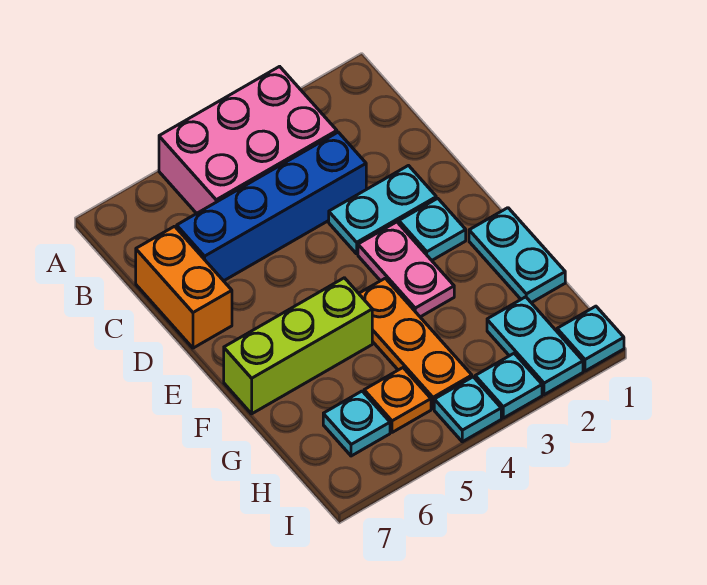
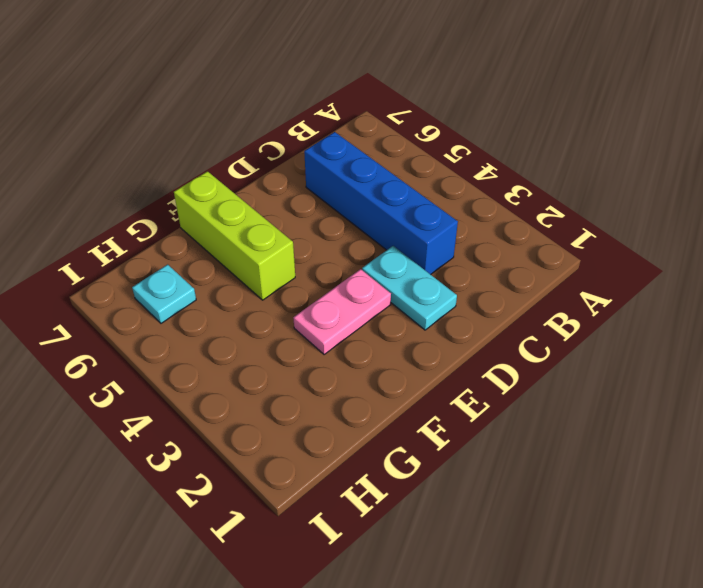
none -> pink brick A3:B5 level 1
none -> orange brick C7:D7 level 1
none -> cyan plate E2 level 1

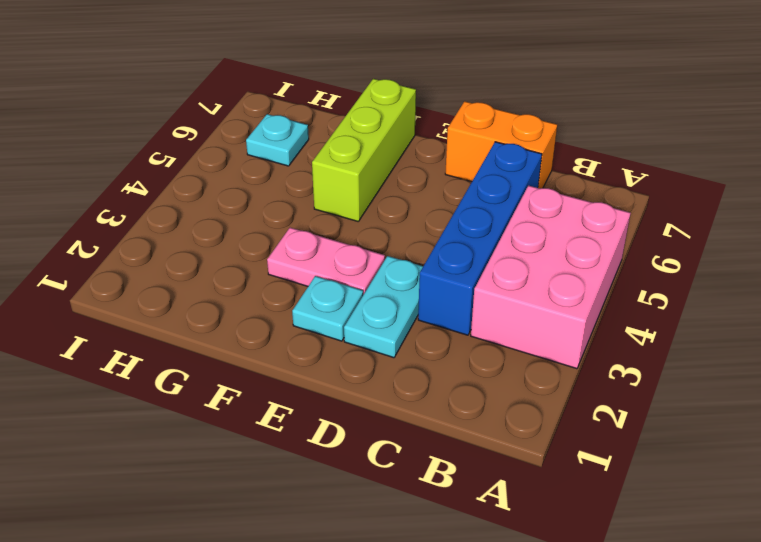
none -> cyan plate F1:G1 level 1
none -> orange plate F4:H4 level 1
none -> cyan plate H2:I2 level 1

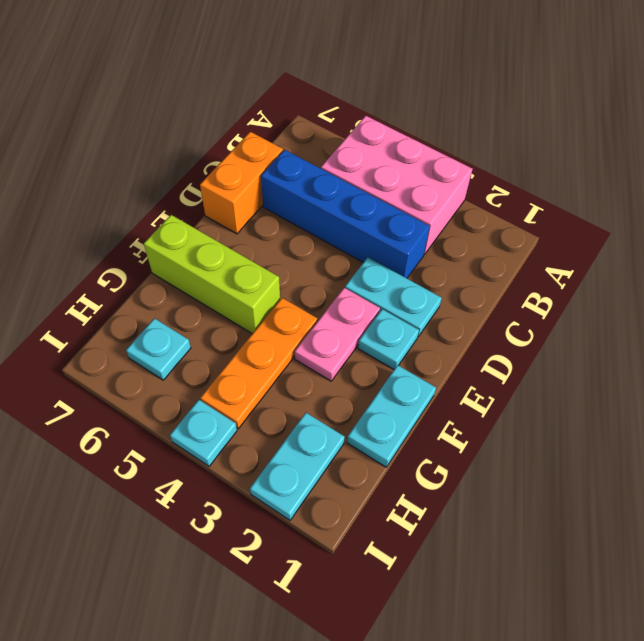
none -> orange plate H5 level 1
none -> cyan plate I1 level 1
none -> cyan plate I3 level 1

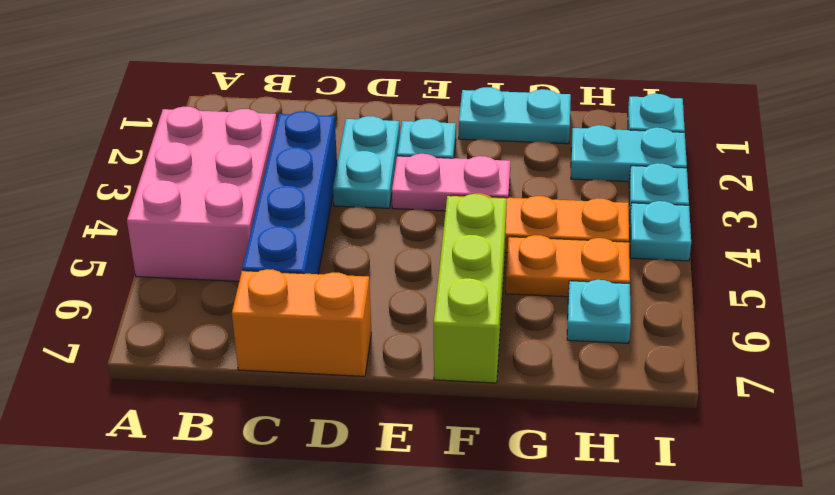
orange plate G5:H5 level 1 -> orange plate H5 level 1

